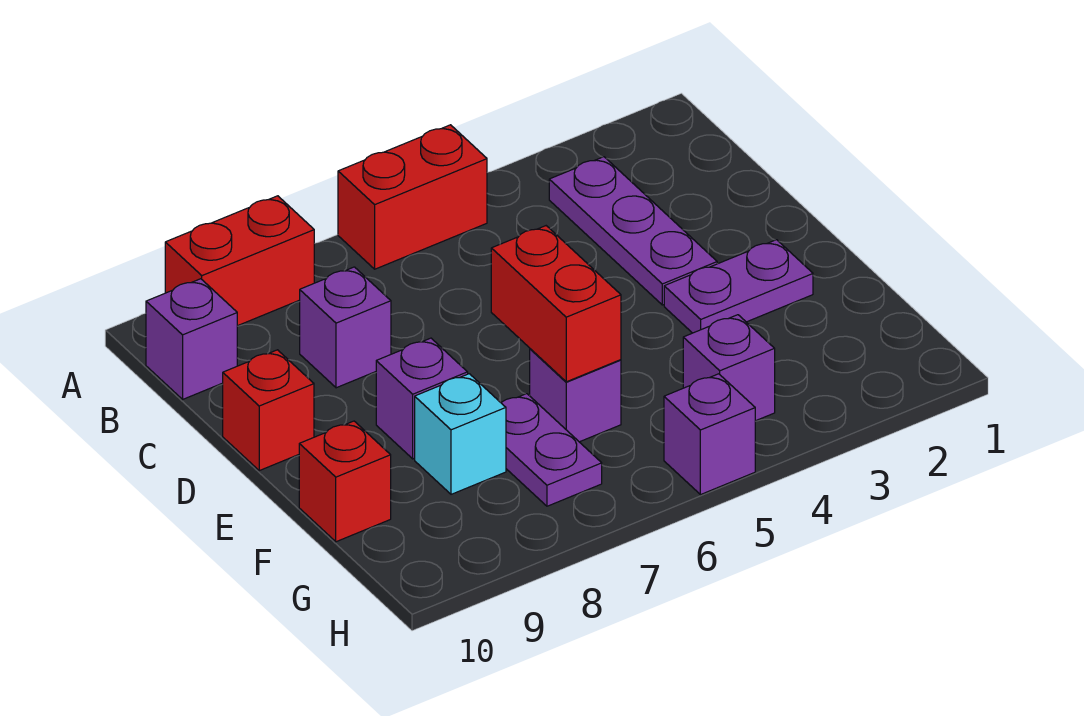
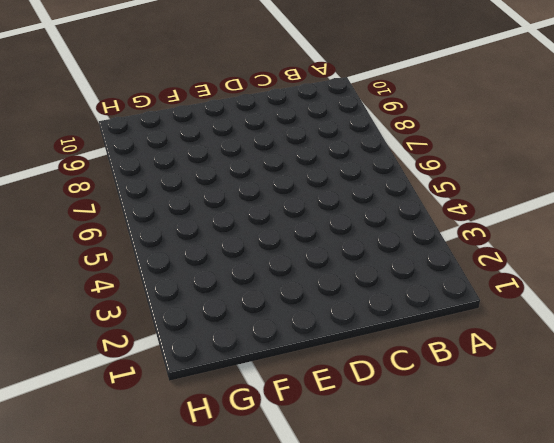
none -> red brick A5:A6 level 1
none -> red brick A8:A9 level 1
none -> purple plate B3:D3 level 1

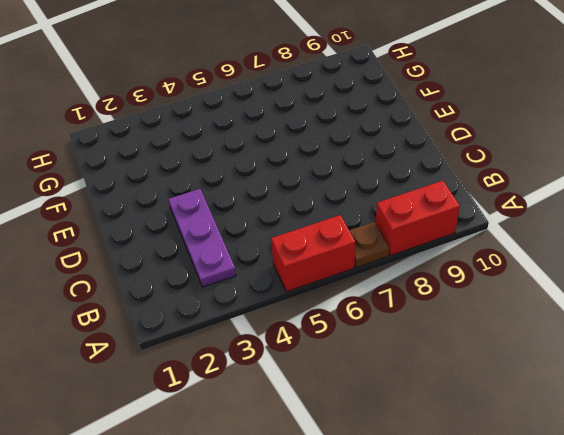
brown plate A7 level 1 -> none
none -> purple brick B10 level 1
none -> purple brick C8 level 1
none -> red brick D10 level 1

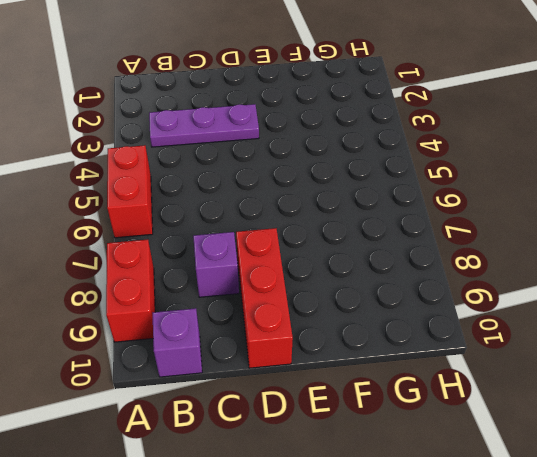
red brick D8:D10 level 1 -> red brick D10 level 1
none -> purple plate E2:E3 level 1
none -> purple brick E8 level 1
none -> purple brick F6 level 1

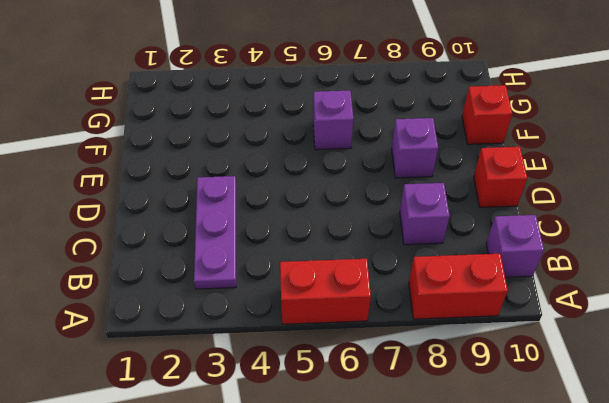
none -> purple plate E2:E3 level 1
none -> purple plate F7:G7 level 1
none -> cyan brick F8 level 1

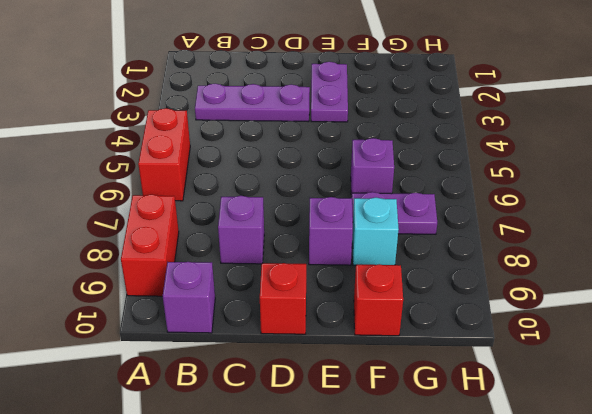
none -> purple brick G4 level 1
none -> purple brick H5 level 1
none -> red brick E6:F6 level 2

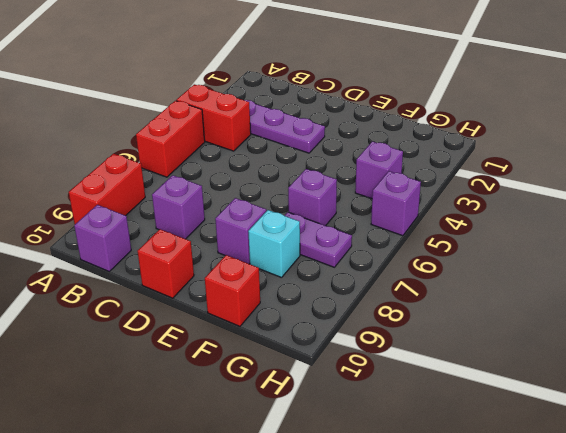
red brick A4:B4 level 1 -> red brick E6:F6 level 2
none -> purple plate E2:E3 level 1

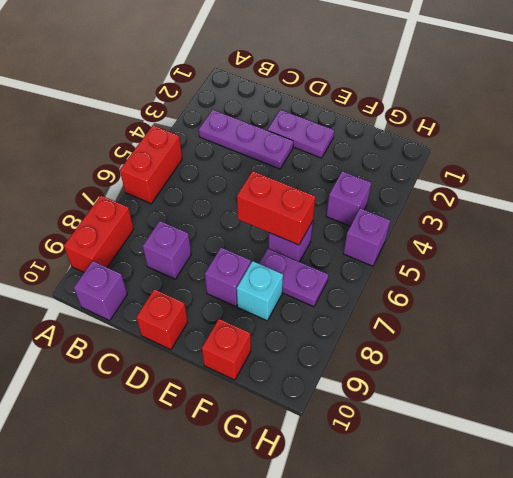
purple plate D2:E2 level 1 -> purple plate E2:E3 level 1

